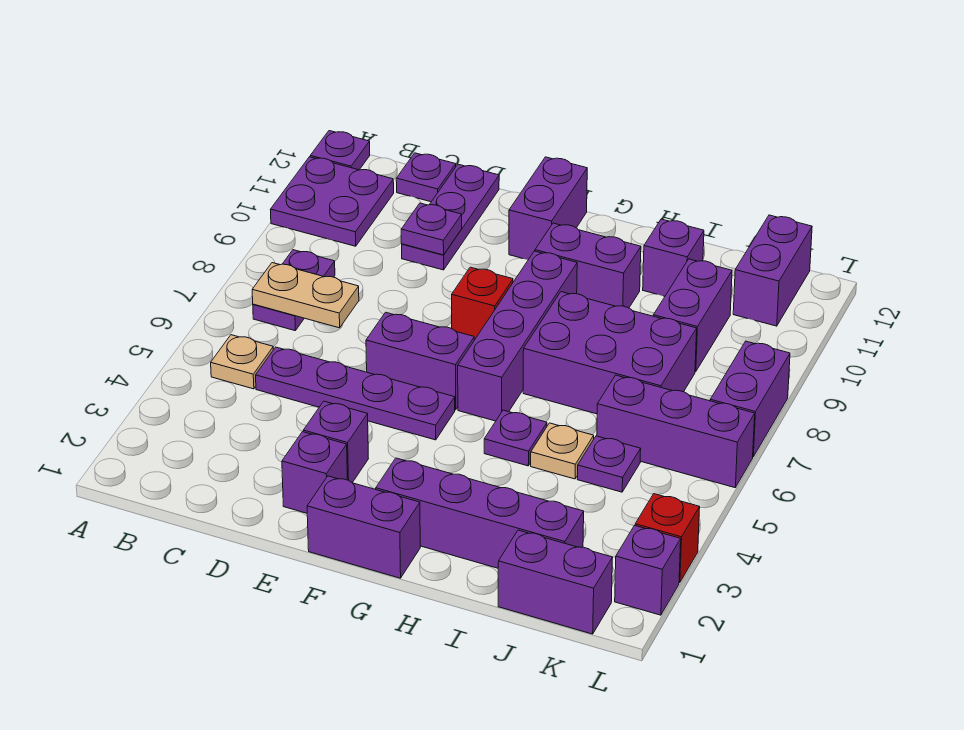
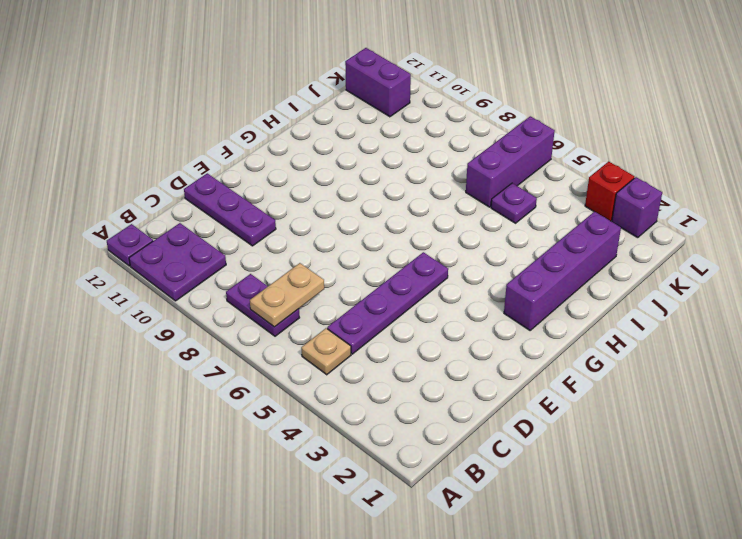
none -> purple plate C12 level 1
none -> purple brick E2 level 1
none -> purple brick E3 level 1
none -> purple brick E6:F6 level 1

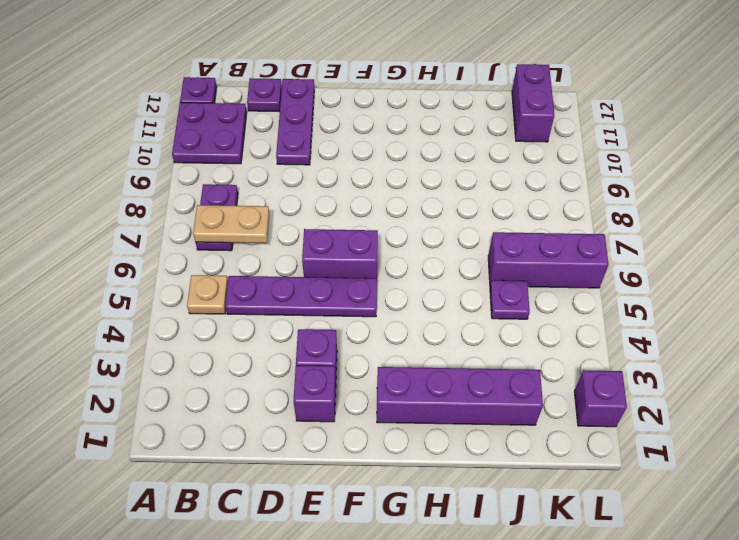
none -> purple brick F1:G1 level 1
none -> red brick F8 level 1
none -> purple brick F11:F12 level 1
none -> purple brick G6:G9 level 1

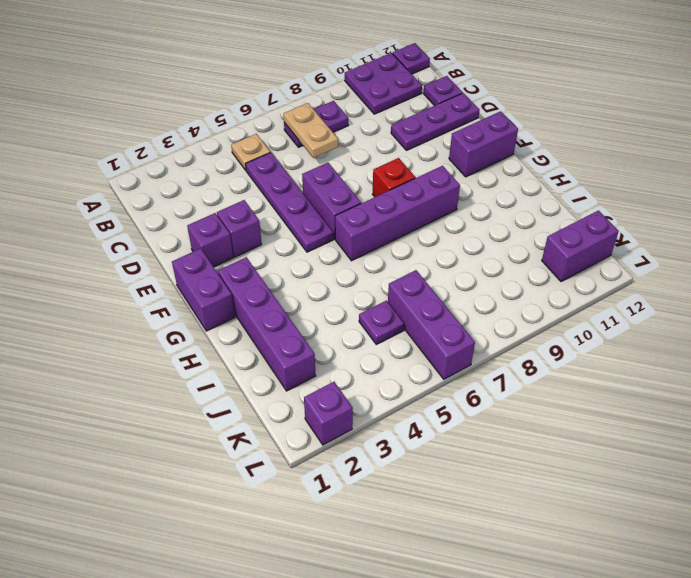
none -> purple brick G10:H10 level 1
none -> purple plate H5 level 1
none -> purple brick H7:J8 level 1
none -> tan plate I5 level 1

